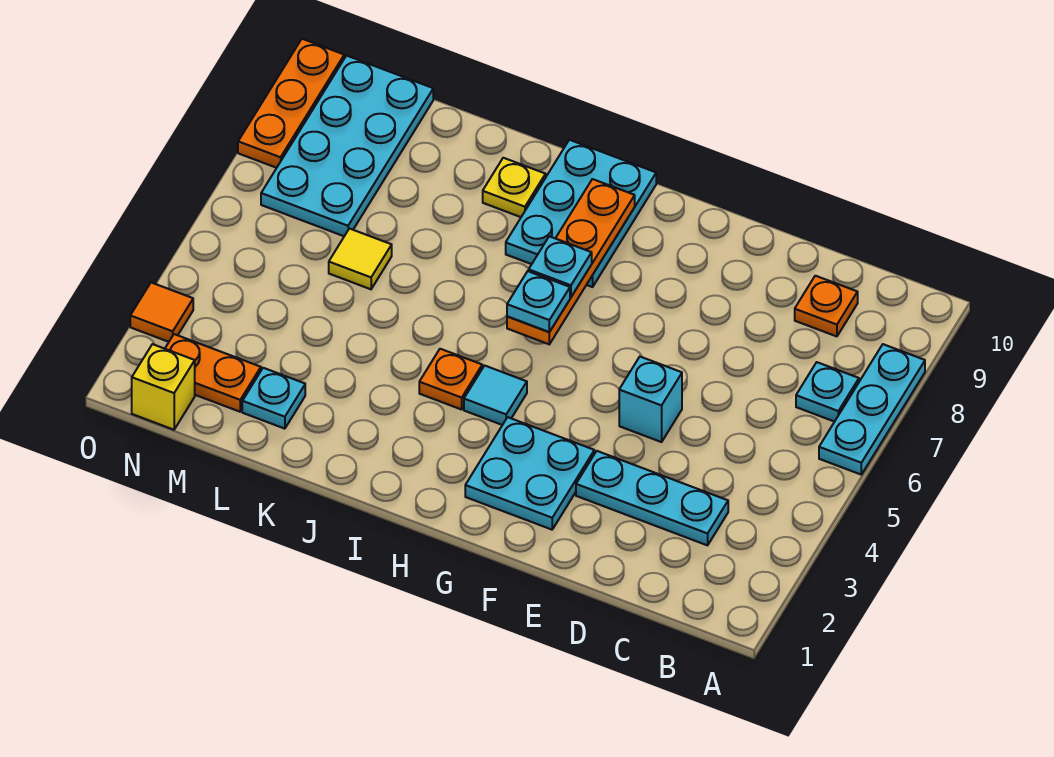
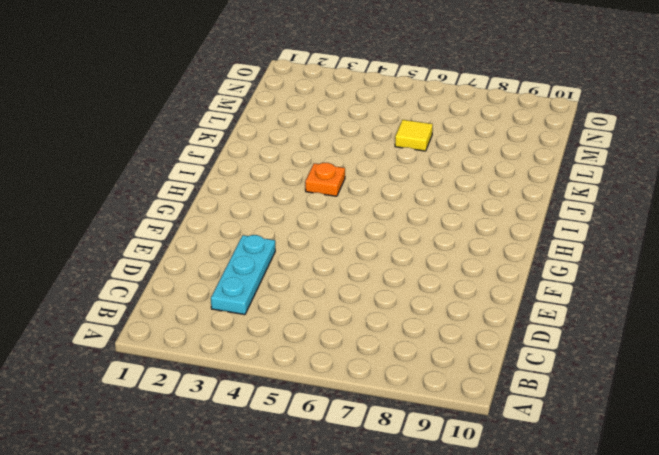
none -> cyan plate A6:A8 level 1
none -> cyan plate B7 level 1
none -> orange plate C9 level 1

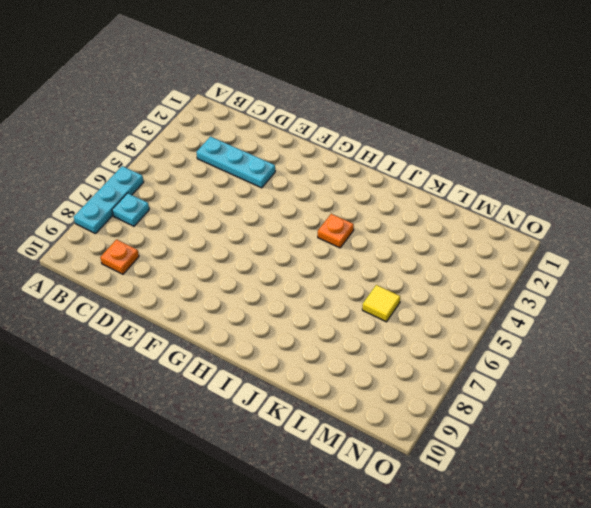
none -> cyan brick E5 level 1
none -> cyan plate F2:G3 level 1
none -> cyan tile H4 level 1

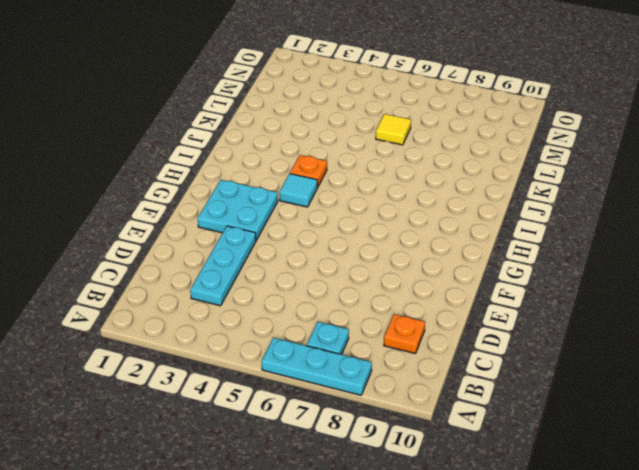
none -> cyan brick E5 level 1
none -> cyan plate H8:I10 level 1
none -> yellow plate J9 level 1

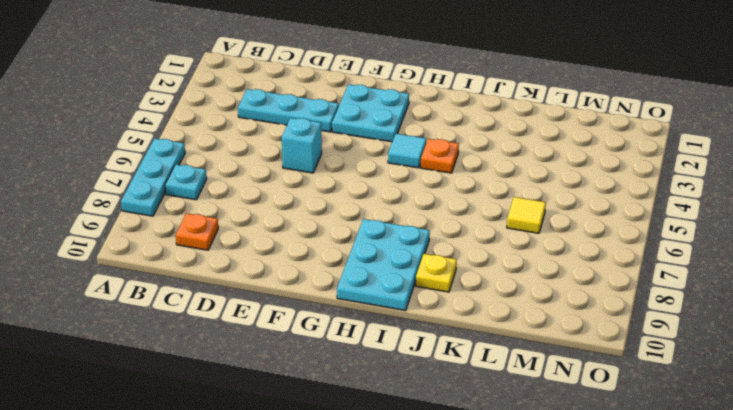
none -> cyan plate L2 level 1
none -> orange plate M2:N2 level 1
none -> cyan plate M7:N10 level 1

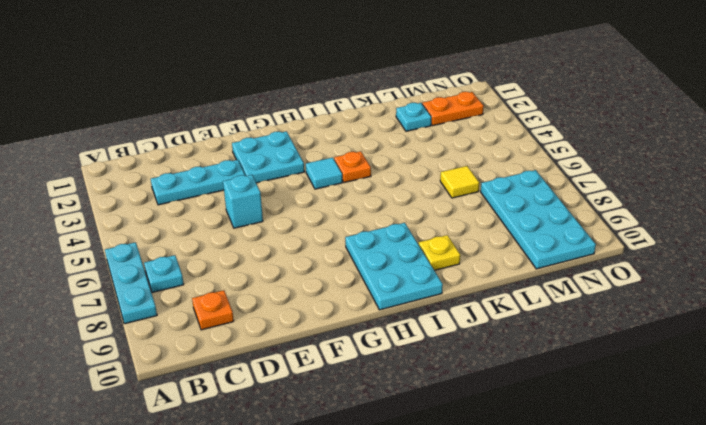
none -> yellow brick N1 level 1
none -> orange tile O3 level 1
none -> orange plate O8:O10 level 1

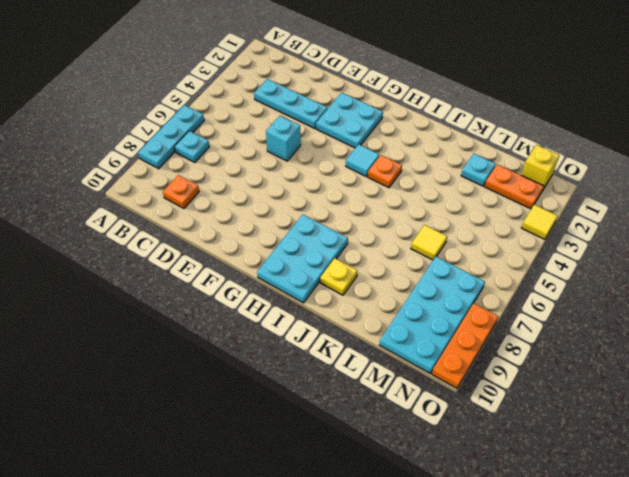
yellow tile O3 level 1 -> orange tile O3 level 1
none -> orange plate H6:H9 level 2
none -> cyan plate H6 level 3
none -> cyan plate H7 level 3

